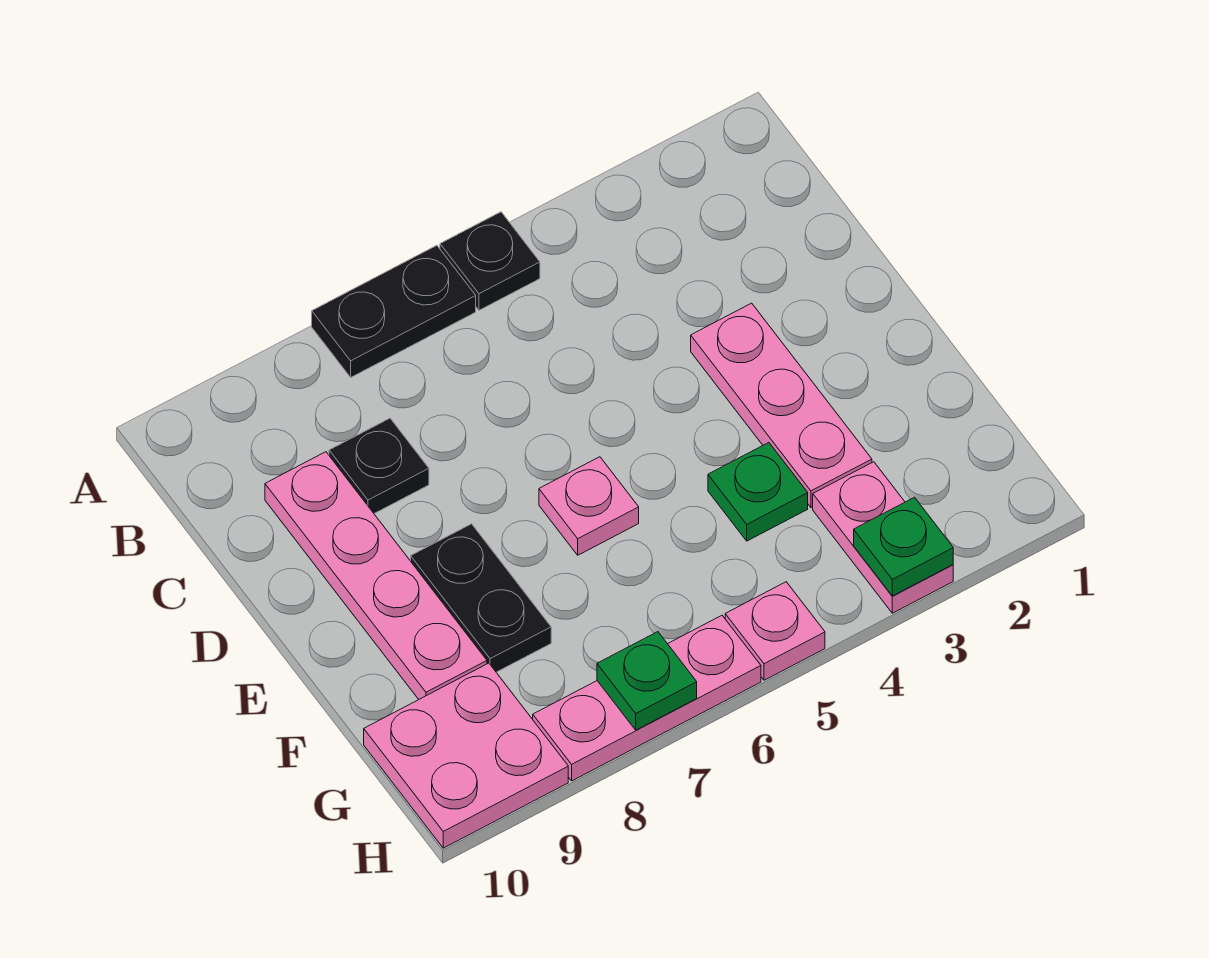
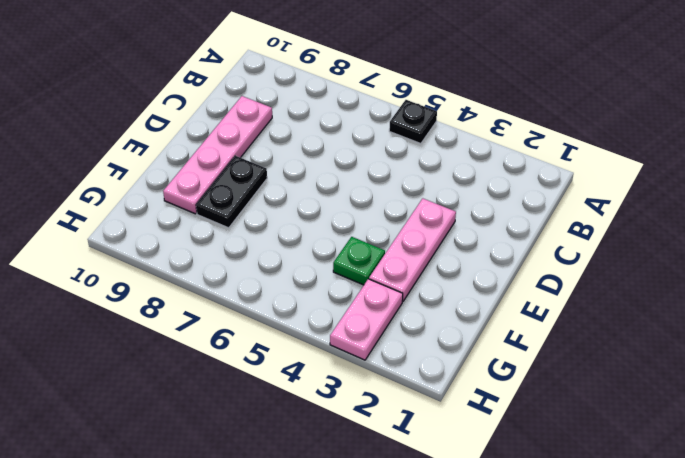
none -> black plate A6:A7 level 1
none -> black plate C8 level 1
none -> pink plate E6 level 1

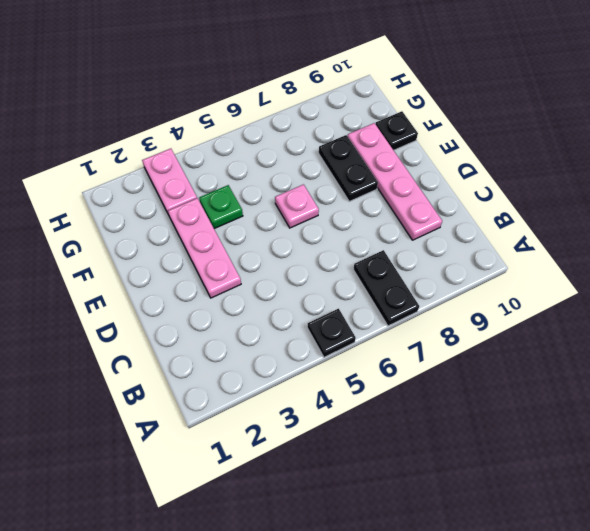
black plate A7:B7 level 1 -> black plate A6:A7 level 1
black plate F10 level 1 -> black plate C8 level 1
none -> pink plate G9:H10 level 1
none -> pink plate H5 level 1
none -> pink plate H6:H8 level 1

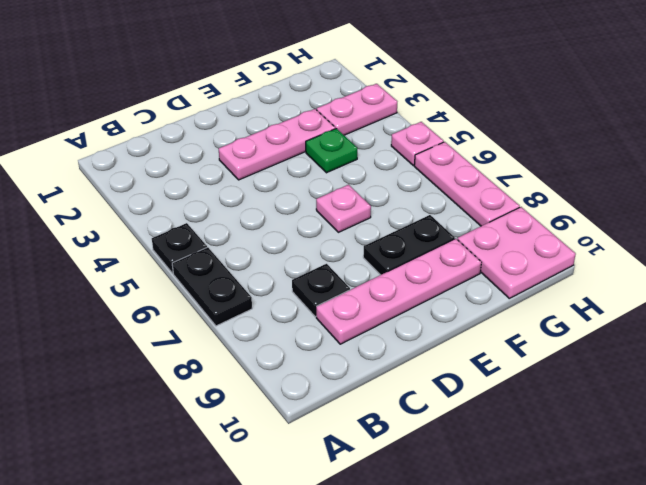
none -> green plate H3 level 2
none -> green plate H7 level 2

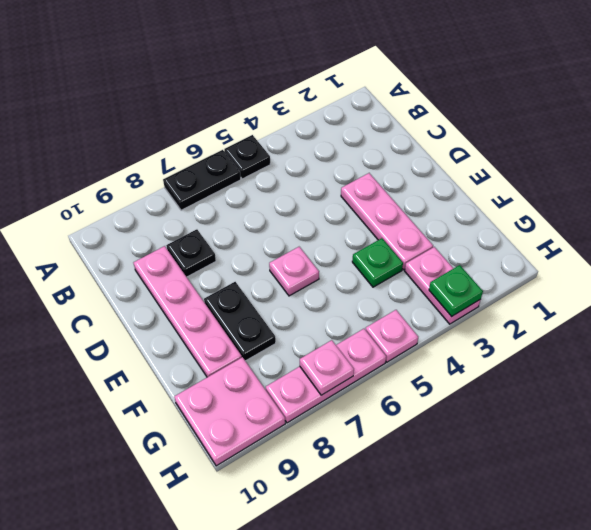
pink plate H7 level 2 -> green plate H7 level 2

